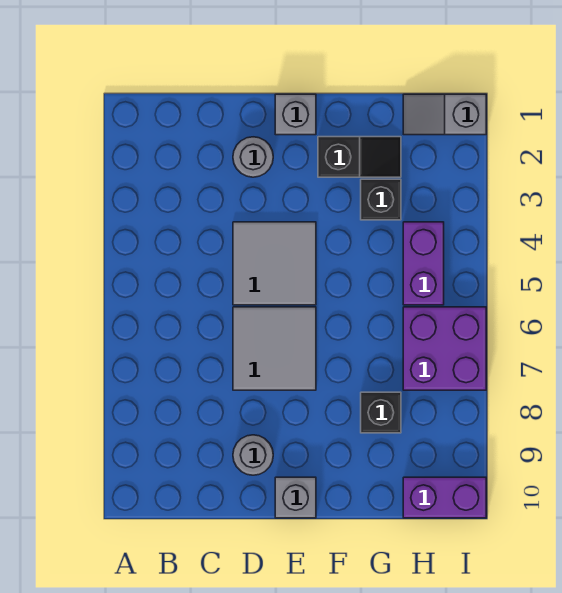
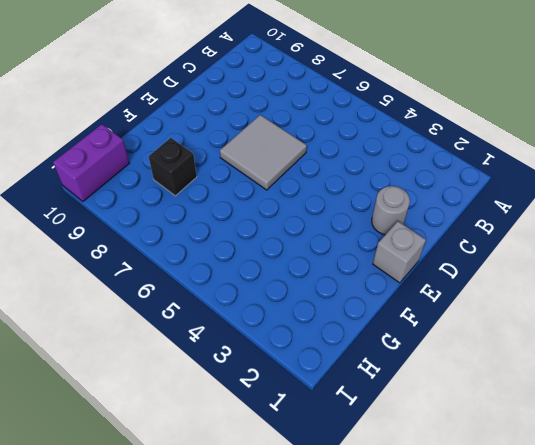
none -> grey tile D4:E5 level 1
none -> grey round brick D9 level 1
none -> grey brick E10 level 1

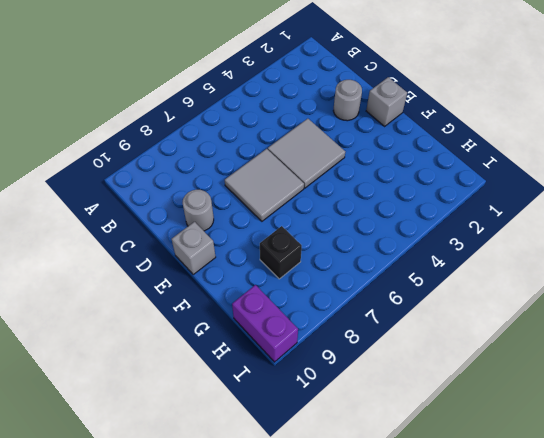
none -> black slope F2:G2 level 1 top F
none -> black brick G3 level 1
none -> grey slope H1:I1 level 1 top I

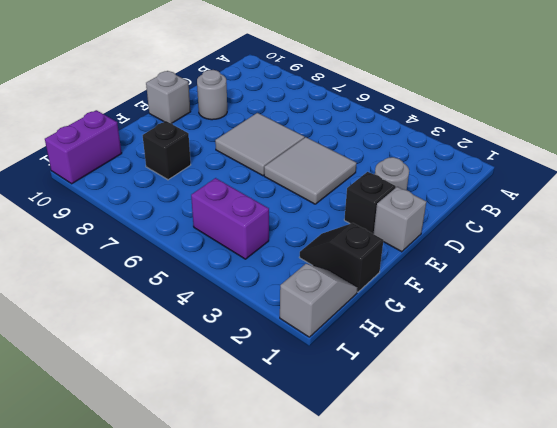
black brick E2 level 1 -> black brick G3 level 1
black slope G1:G2 level 1 top 1 -> black slope F2:G2 level 1 top F
none -> purple brick H6:I7 level 1

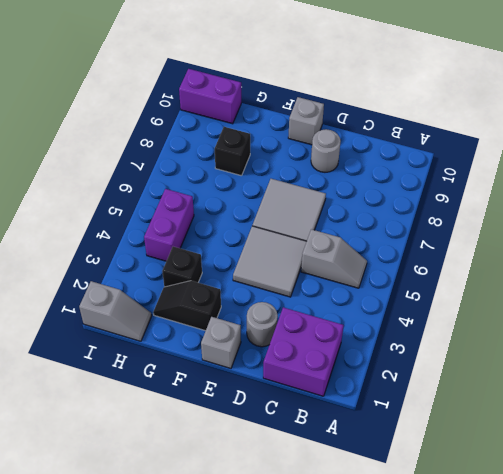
purple brick B1:C2 level 1 -> purple brick H6:I7 level 1
grey slope B5:C5 level 1 top C -> none

